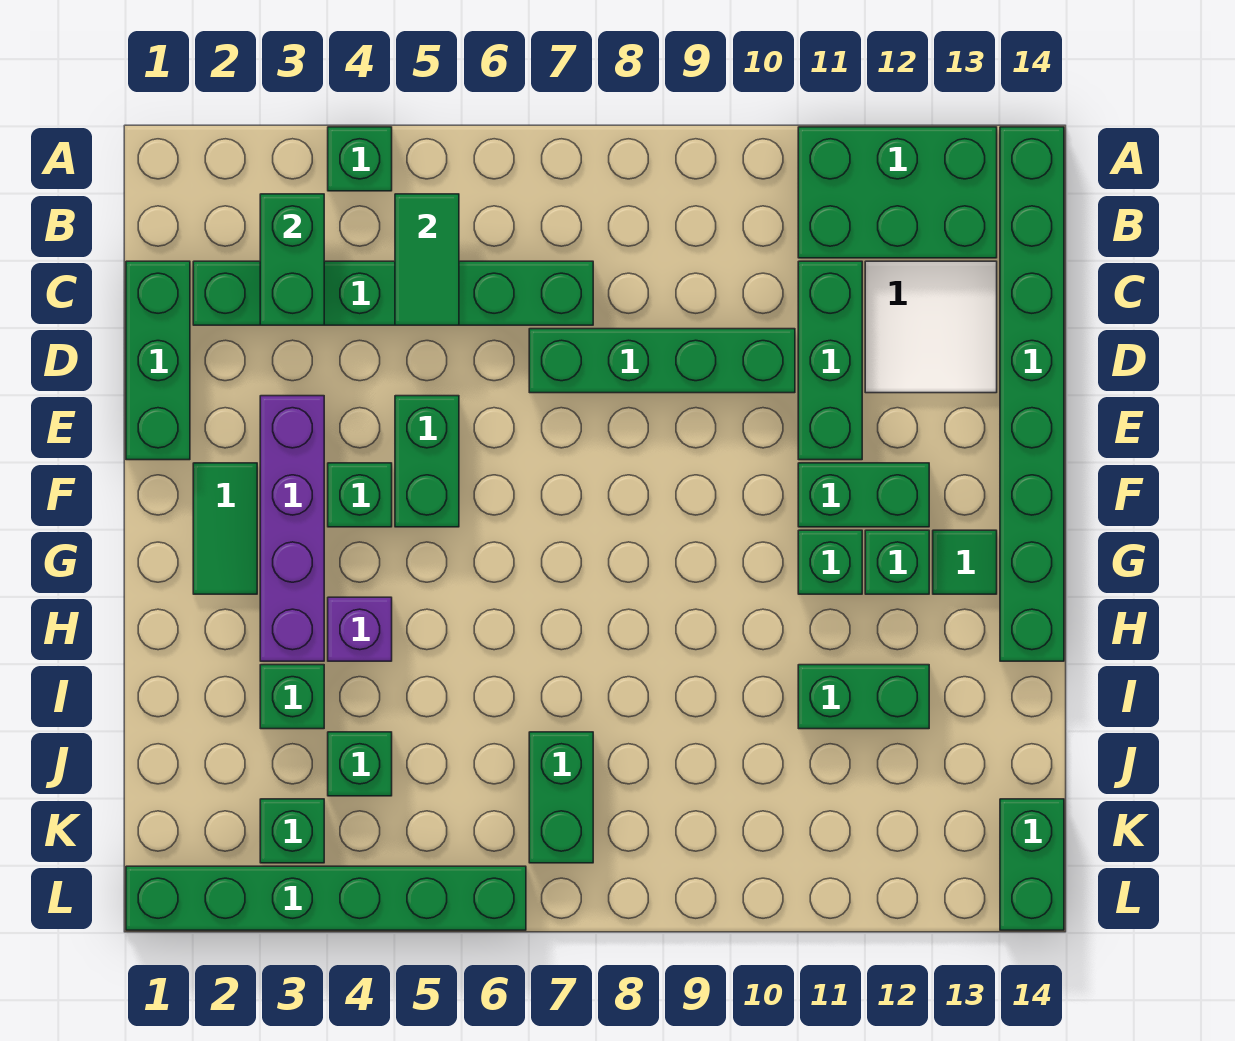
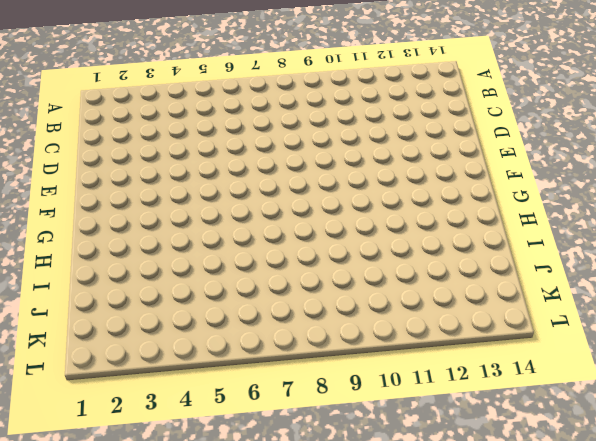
none -> green brick A4 level 1
none -> green brick A11:B13 level 1
none -> green brick A14:H14 level 1

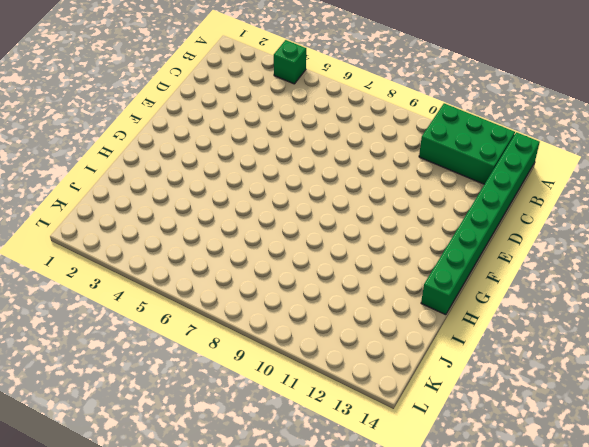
none -> green brick C1:E1 level 1
none -> green brick C2:C7 level 1
none -> green brick C11:E11 level 1

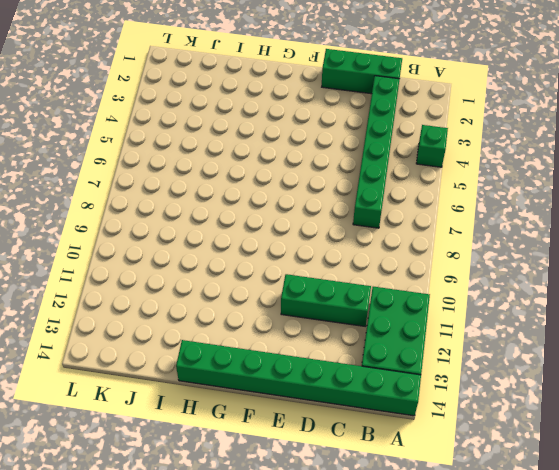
none -> white tile C12:D13 level 1
none -> green brick D7:D10 level 1
none -> purple brick E3:H3 level 1

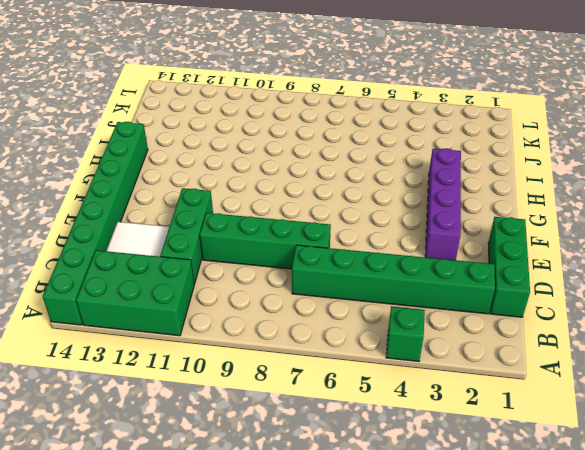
none -> green brick E5:F5 level 1
none -> green tile F2:G2 level 1
none -> green brick F4 level 1

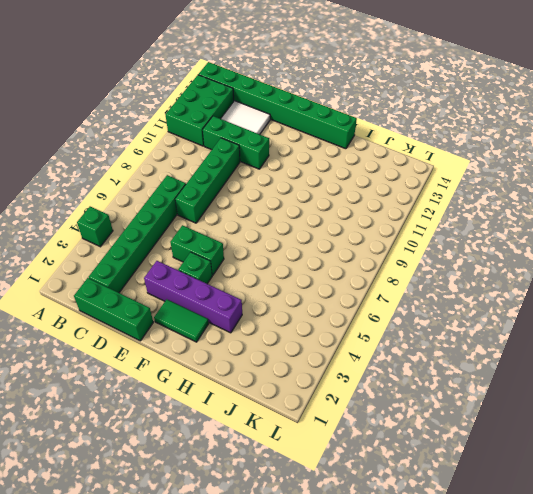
none -> green brick F11:F12 level 1
none -> green brick G11 level 1
none -> green brick G12 level 1

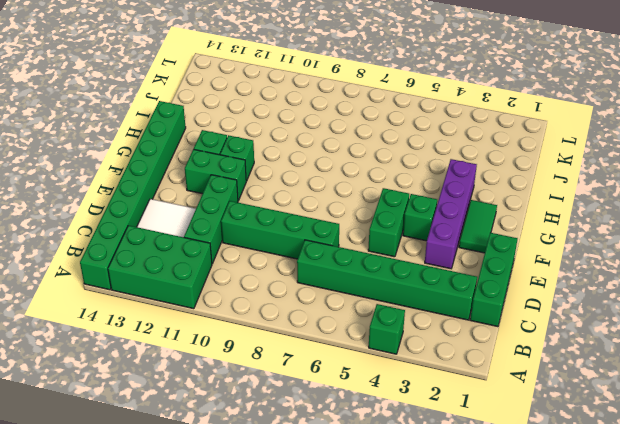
none -> green tile G13 level 1
none -> purple brick H4 level 1
none -> green brick I3 level 1

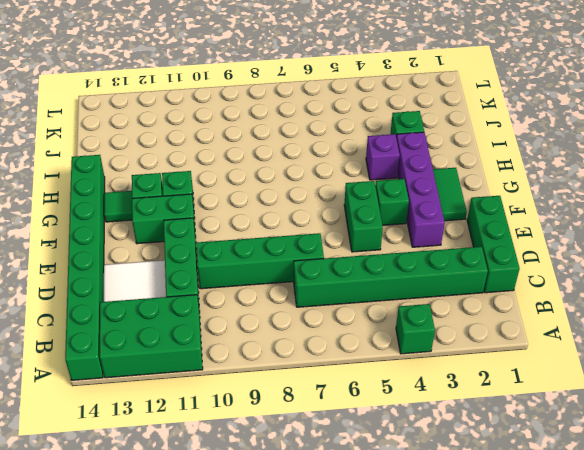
none -> green brick I11:I12 level 1
none -> green brick J4 level 1
none -> green brick J7:K7 level 1

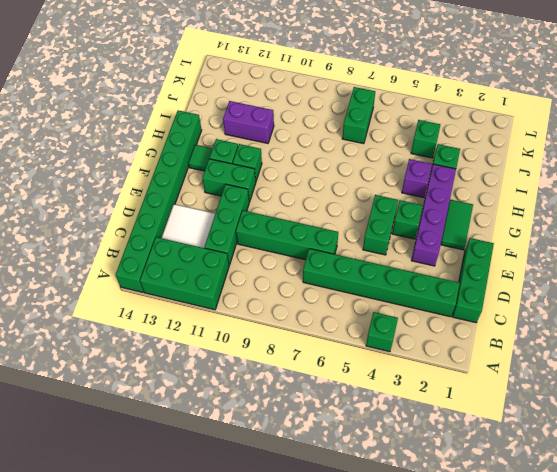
purple brick I11:I12 level 1 -> green brick I11:I12 level 1
none -> green brick K3 level 1
none -> green brick K14:L14 level 1
none -> green brick L1:L6 level 1

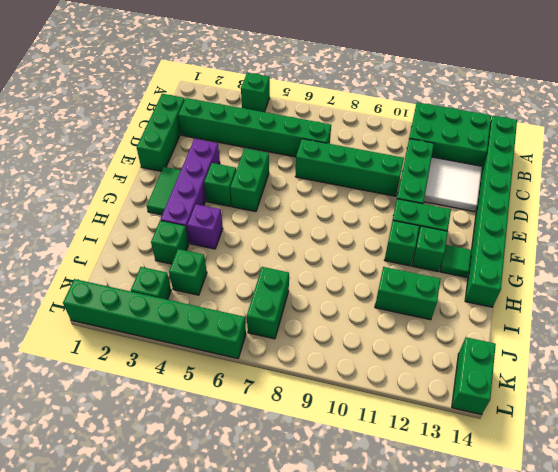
none -> green brick B3:C3 level 2
none -> green tile B5:C5 level 2

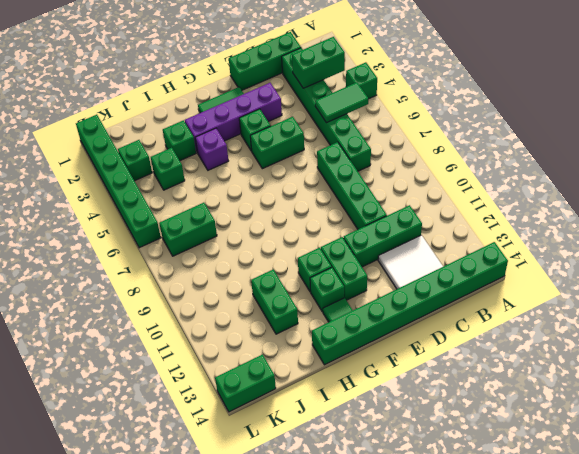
none -> green brick A11:B13 level 1

